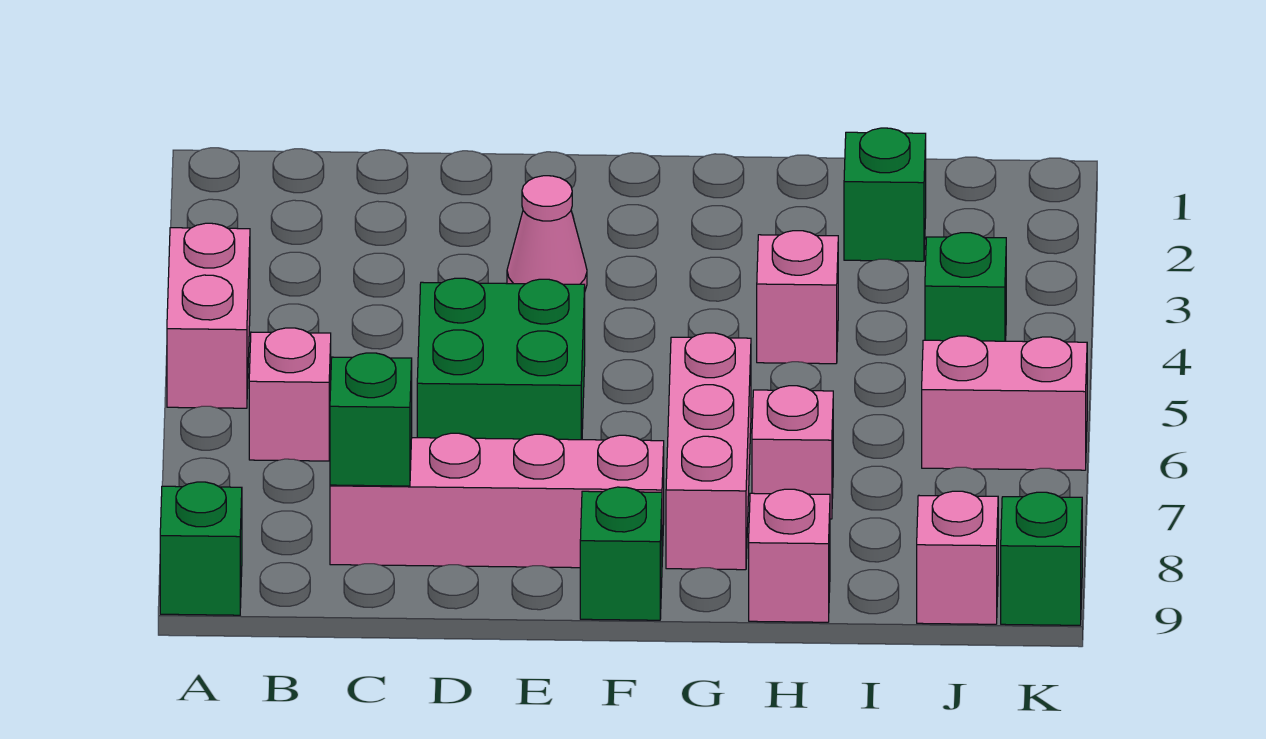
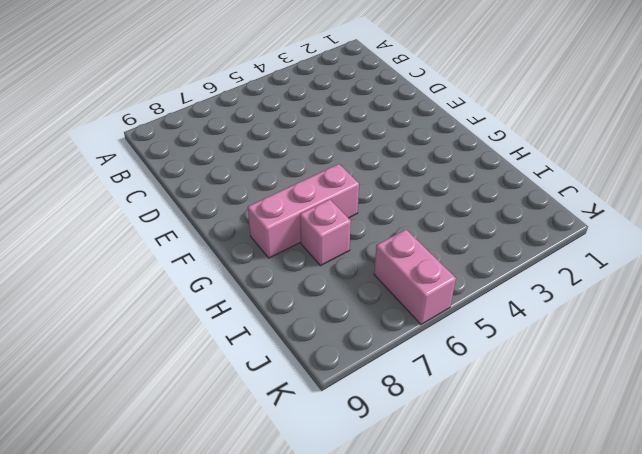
none -> pink brick A4:A5 level 1
none -> green brick A9 level 1
none -> pink brick B6 level 1

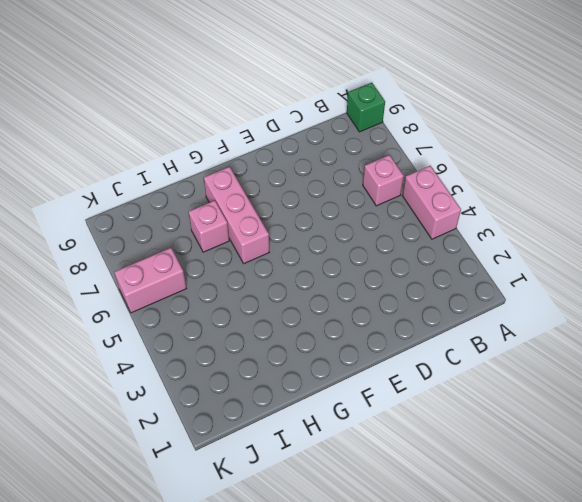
none -> pink brick C8:F8 level 1
none -> green brick D5:E6 level 1
none -> pink cone E3 level 1

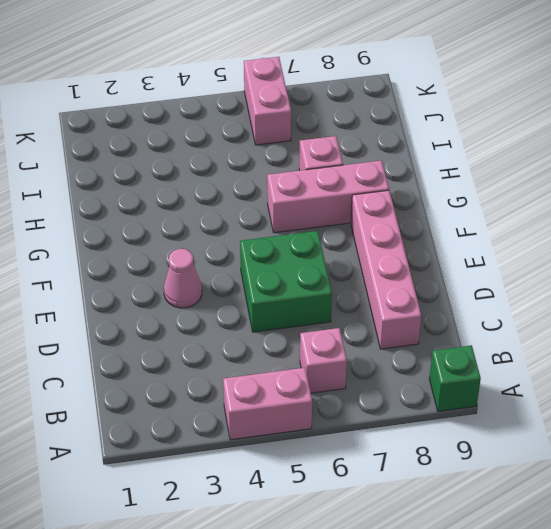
none -> green brick F9 level 1
none -> pink brick H4 level 1
none -> pink brick H9 level 1

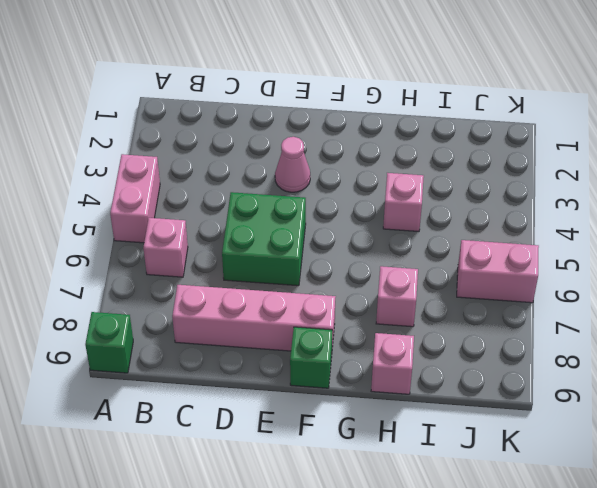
none -> pink brick G6:G8 level 1
none -> green brick I2 level 1
none -> green brick J4 level 1

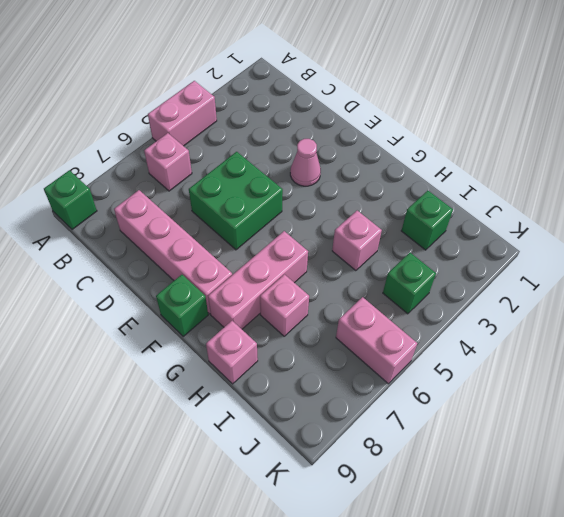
none -> pink brick J9 level 1
none -> green brick K9 level 1
none -> green brick C8 level 2

